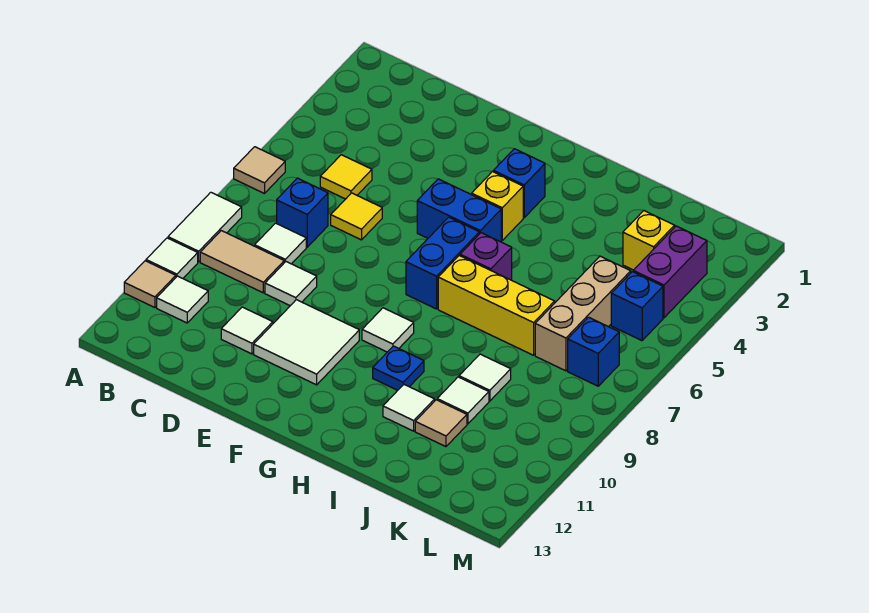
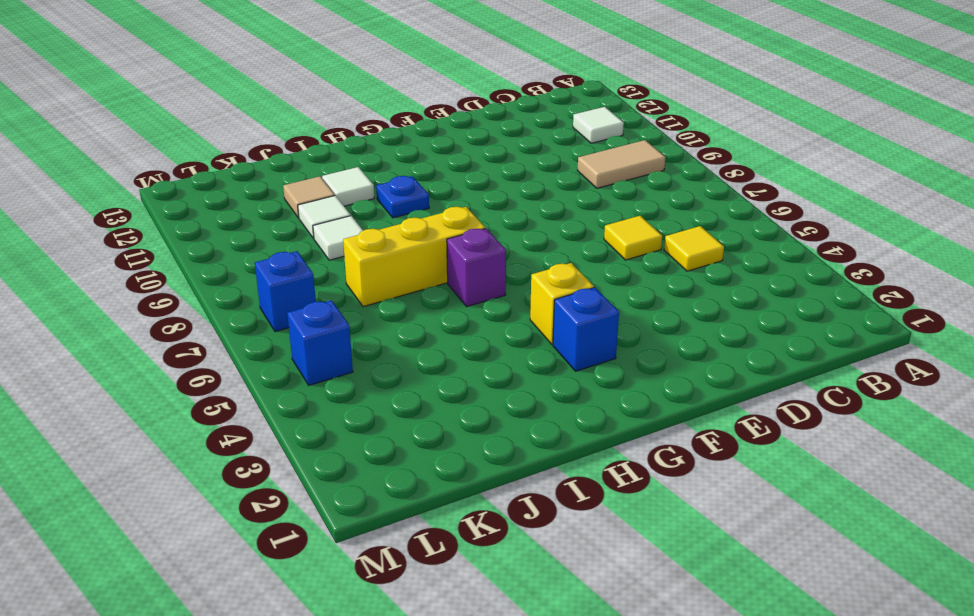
none -> tan tile A6 level 1
none -> white tile A8:A9 level 1
none -> white tile A10 level 1
none -> tan tile A11 level 1

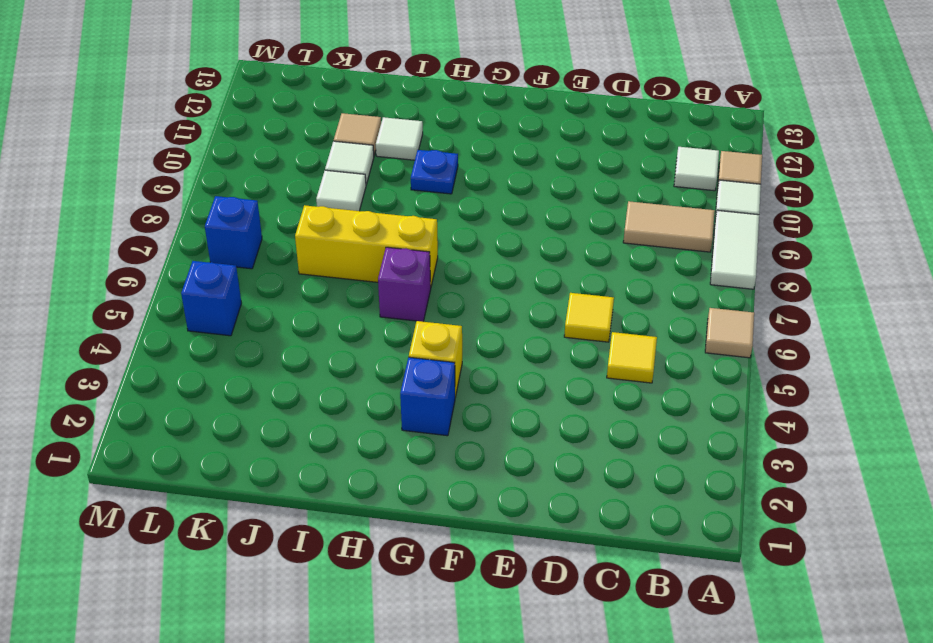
none -> blue brick C7 level 1
none -> white tile C8 level 1
none -> white tile D9 level 1
none -> white tile D11 level 1

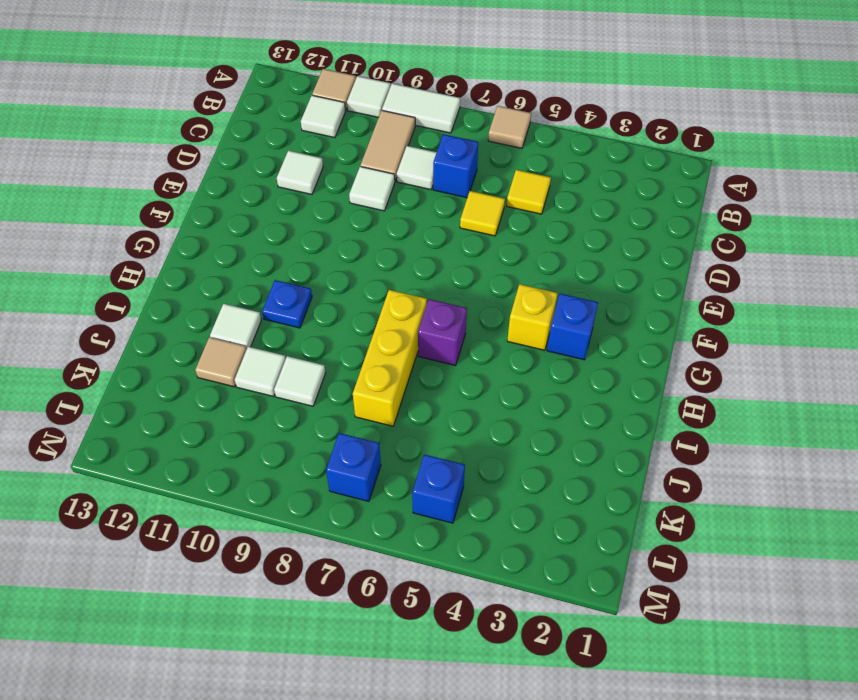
none -> white tile E10:F11 level 1
none -> blue brick F5:G5 level 1
none -> blue brick G6:G7 level 1
none -> white tile G9 level 1

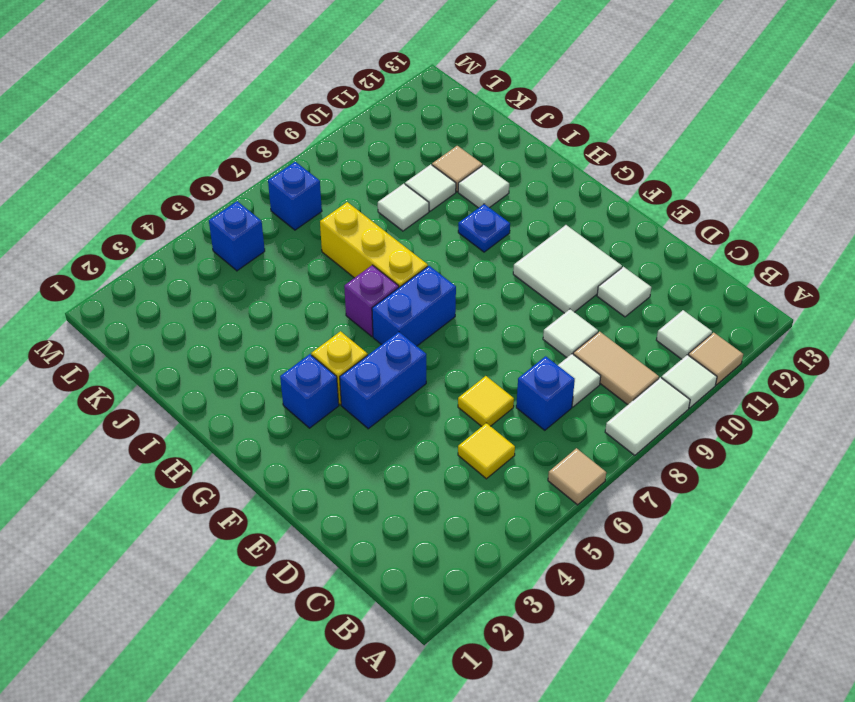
blue brick F4:F5 level 1 -> blue brick F5:G5 level 1
none -> white tile G9 level 1
none -> yellow brick K3 level 1
none -> tan brick K5:K7 level 1
none -> purple brick L3:L4 level 1

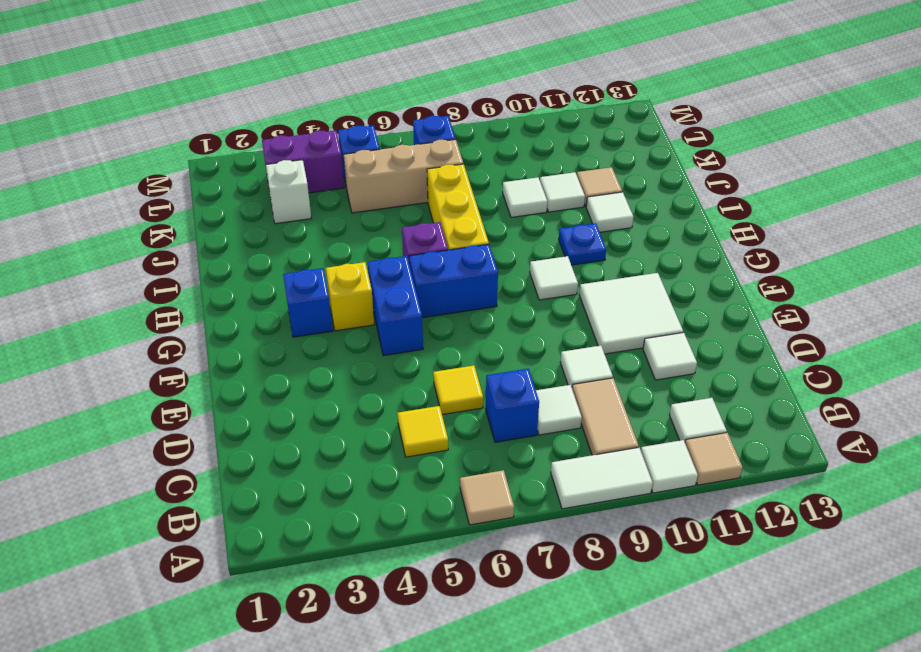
white brick K3 level 1 -> yellow brick K3 level 1

